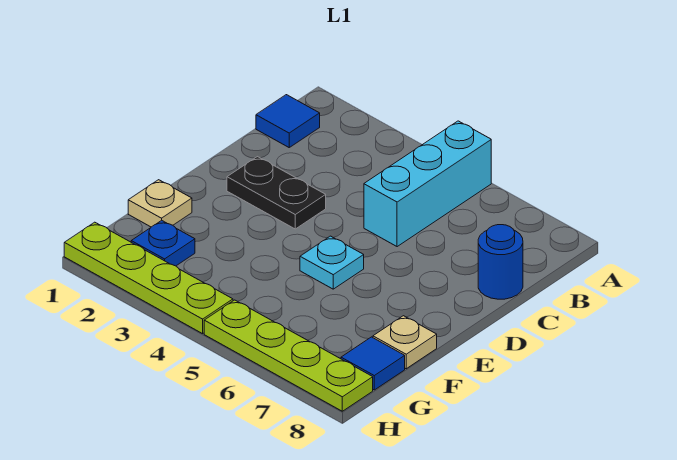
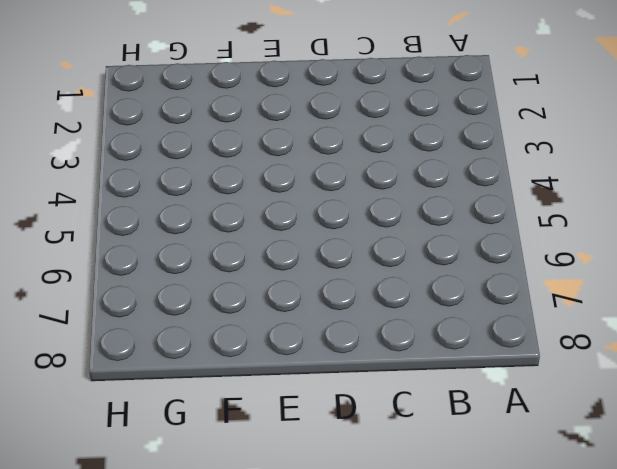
none -> cyan brick A5:C5 level 1
none -> blue tile B1 level 1

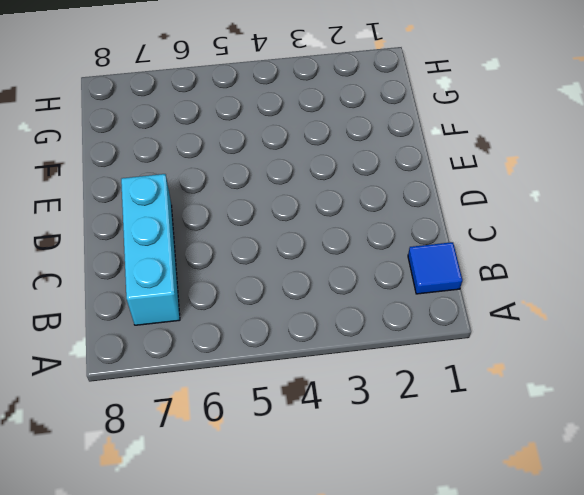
cyan brick B7:D7 level 1 -> cyan brick A5:C5 level 1
none -> blue round brick C8 level 1
none -> black plate D2:D3 level 1

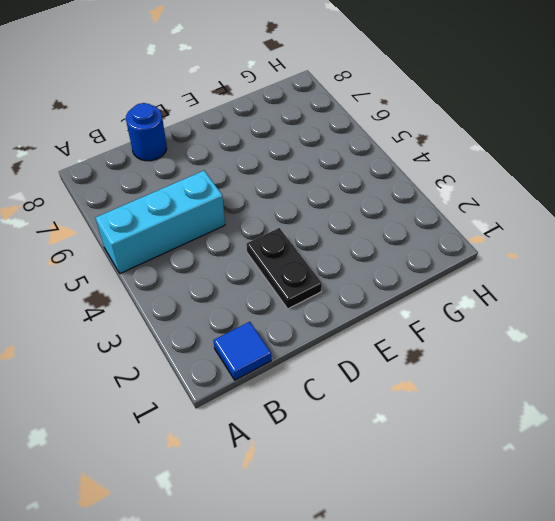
none -> cyan plate E5 level 1
none -> tan plate F1 level 1

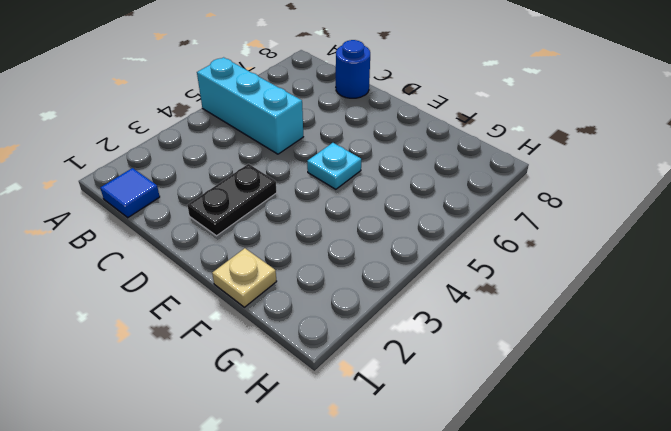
none -> tan plate F8 level 1
none -> blue plate G2 level 1

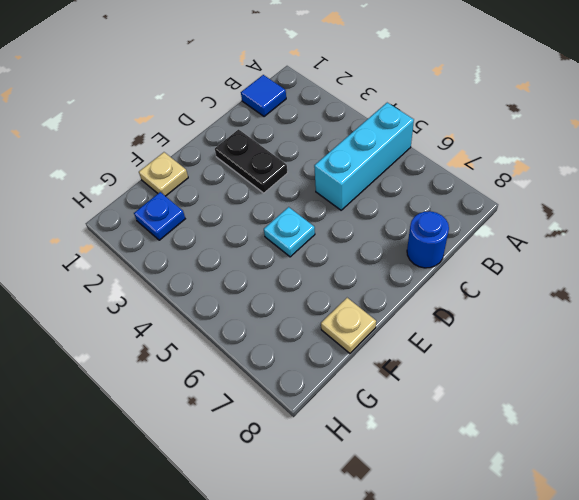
none -> blue tile G8 level 1
none -> lime plate H1:H4 level 1

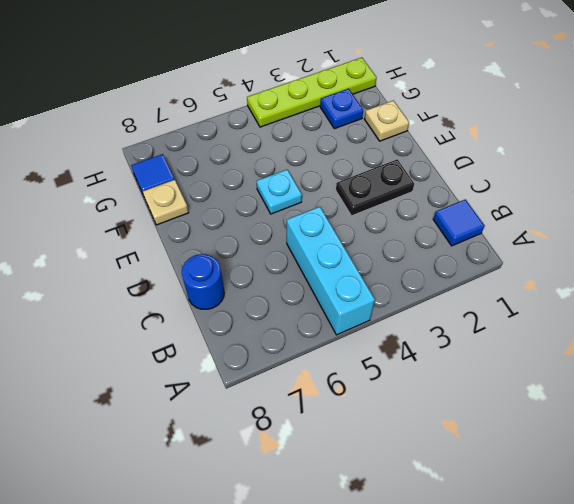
none -> lime plate H5:H8 level 1

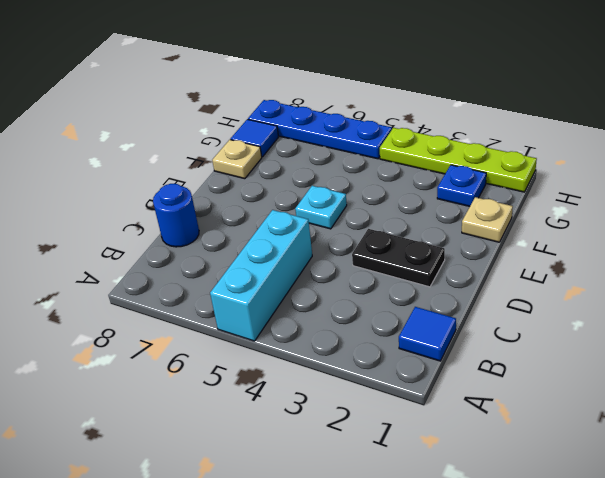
blue plate H5:H8 level 1 -> lime plate H5:H8 level 1

